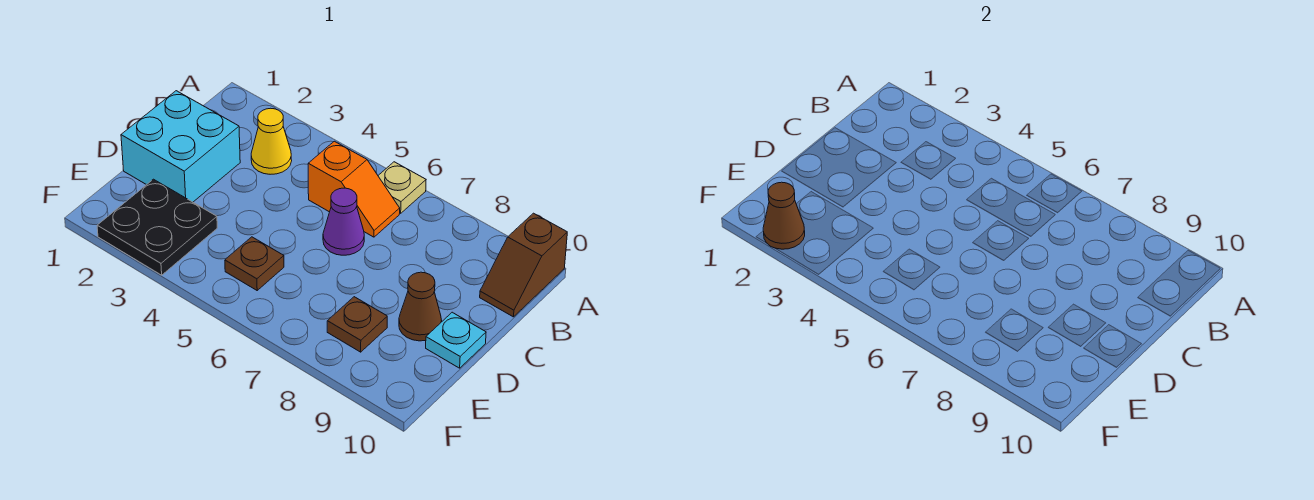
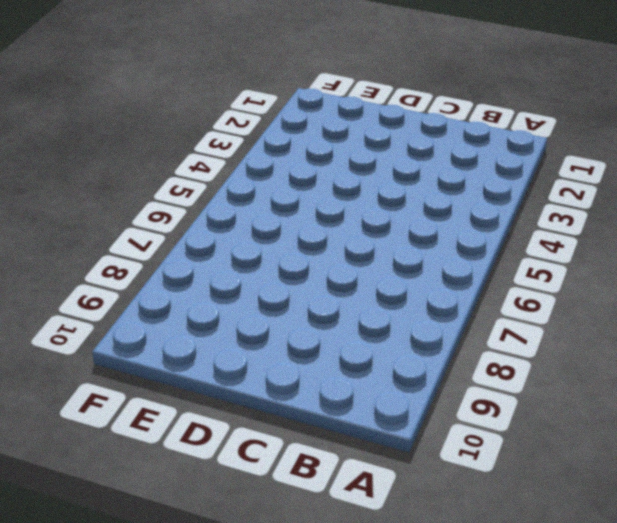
none -> tan plate A6 level 1
none -> brown slope A10:B10 level 1 top A
none -> yellow cone B3 level 1

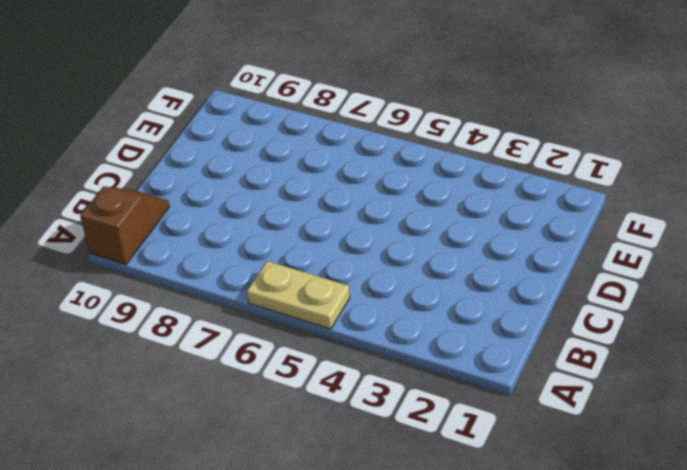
tan plate A5:A6 level 1 -> tan plate A6 level 1
none -> yellow cone B3 level 1
none -> orange slope B5:B6 level 1 top 5
none -> cyan brick C1:D2 level 1

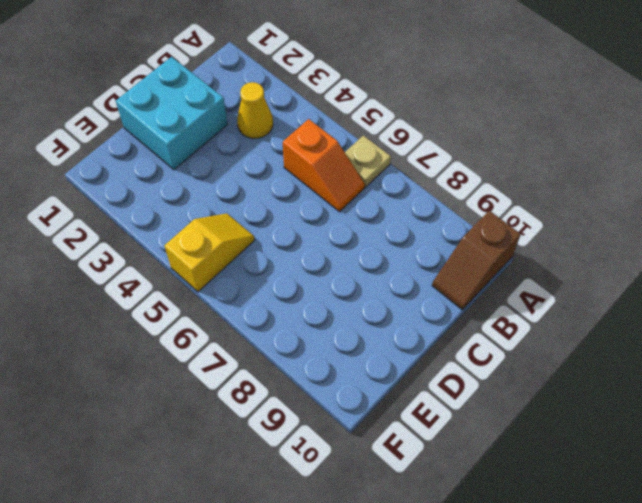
yellow slope E5:F5 level 1 top F -> brown plate E5 level 1
none -> purple cone C6 level 1
none -> brown cone D9 level 1
none -> cyan plate D10 level 1

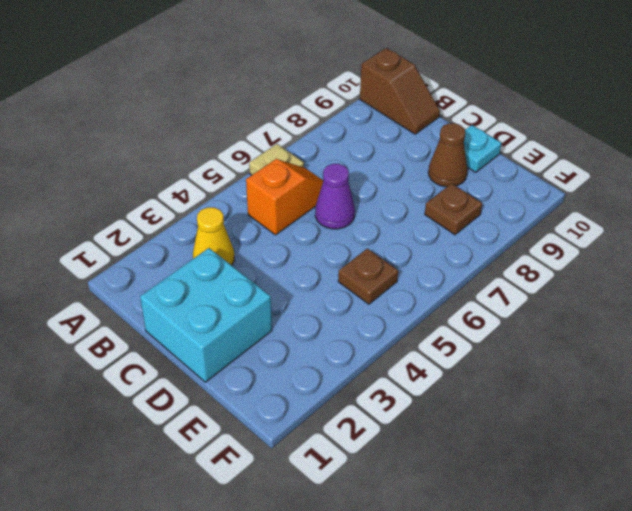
none -> black plate E2:F3 level 1
none -> brown cone F2 level 2

